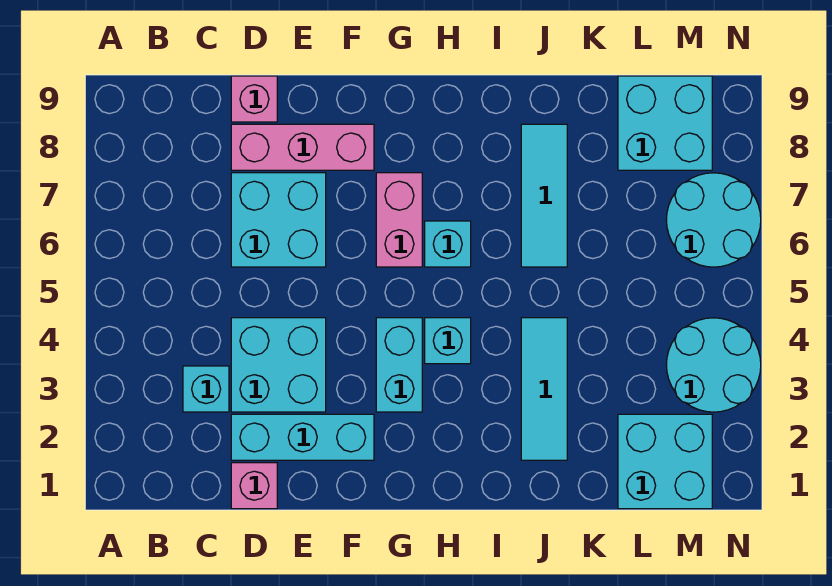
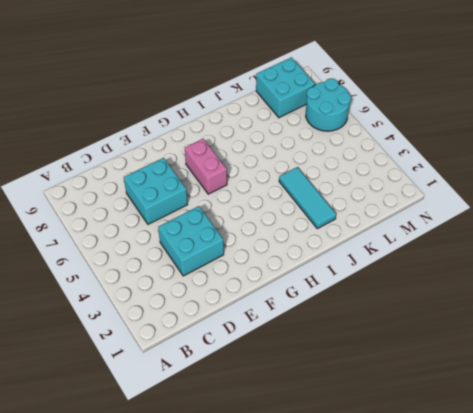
none -> cyan brick C3 level 1
none -> pink brick D1 level 1
none -> cyan brick D2:F2 level 1

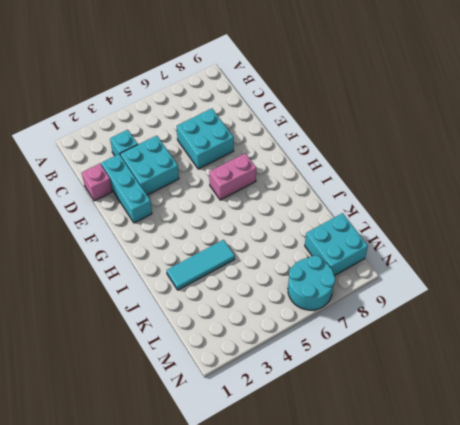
none -> pink brick D8:F8 level 1
none -> pink brick D9 level 1
none -> cyan brick G3:G4 level 1

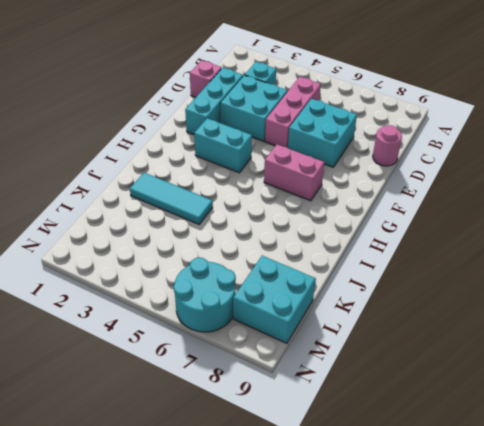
pink brick C5:E5 level 1 -> pink brick D8:F8 level 1
pink round brick D9 level 1 -> pink brick D9 level 1
none -> cyan brick H4 level 1
none -> cyan brick H6 level 1
none -> cyan tile J6:J8 level 1

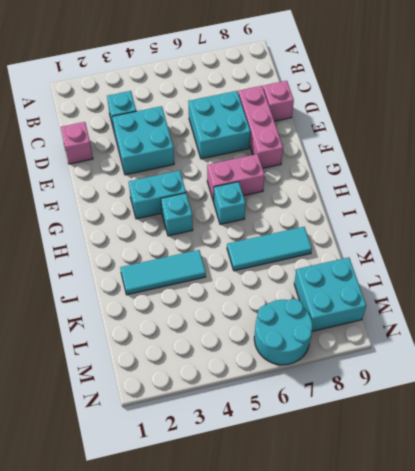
none -> cyan brick D2:F2 level 1
none -> cyan brick L1:M2 level 1
none -> cyan round brick M3:N4 level 1

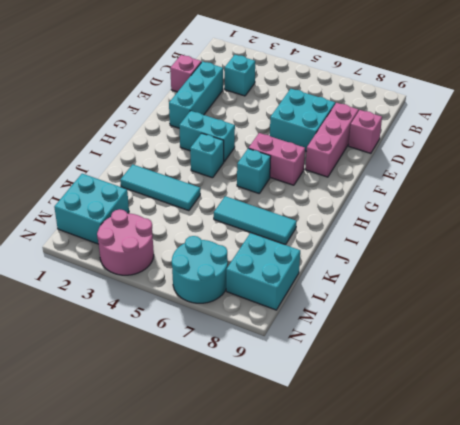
pink round brick M3:N4 level 1 -> cyan round brick M3:N4 level 1
none -> cyan brick D3:E4 level 1

